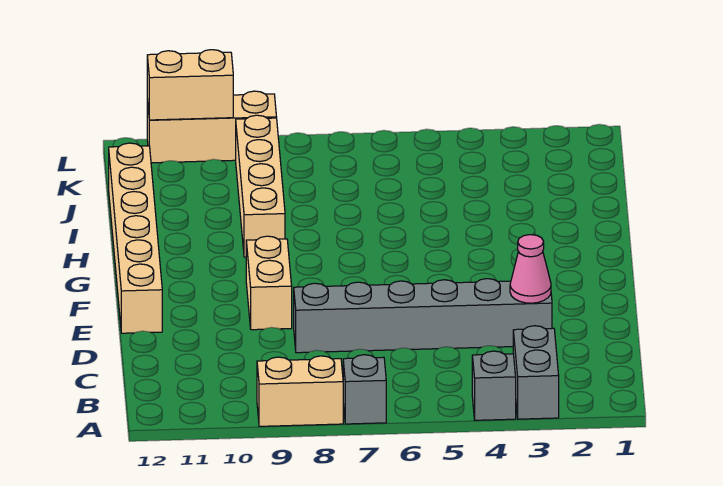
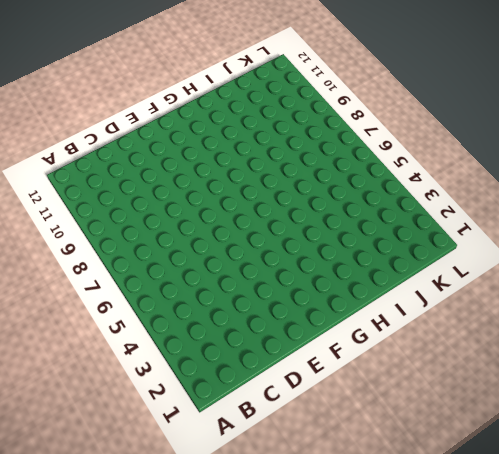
none -> grey brick A3:B3 level 1
none -> grey brick A4 level 1

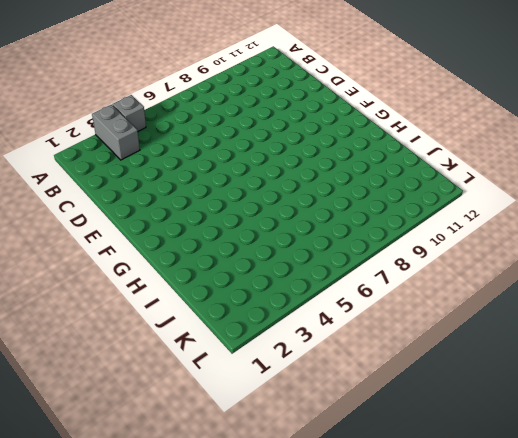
none -> grey brick A7 level 1
none -> tan brick A8:A9 level 1

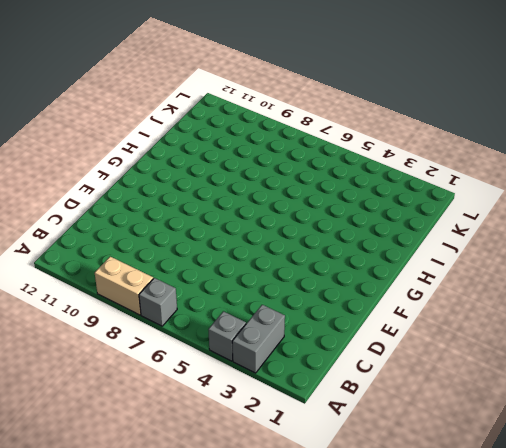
none -> grey brick D3:D8 level 1
none -> tan brick E9:F9 level 1

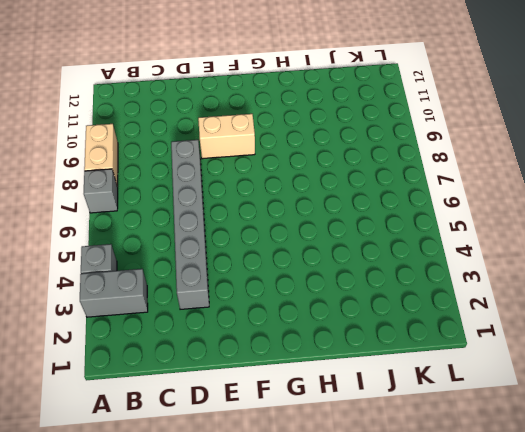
none -> tan brick E12:J12 level 1
none -> tan brick H9:K9 level 1

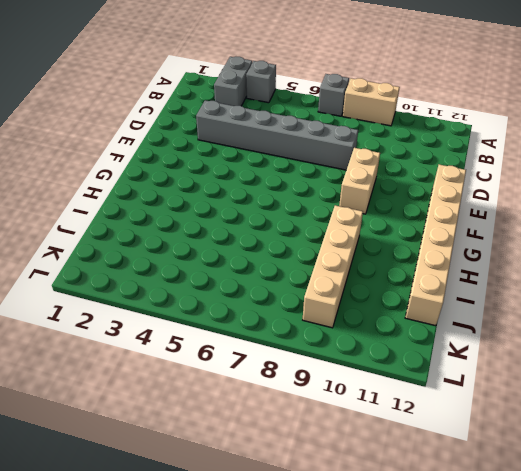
none -> tan brick L9:L11 level 1
none -> pink cone D3 level 2

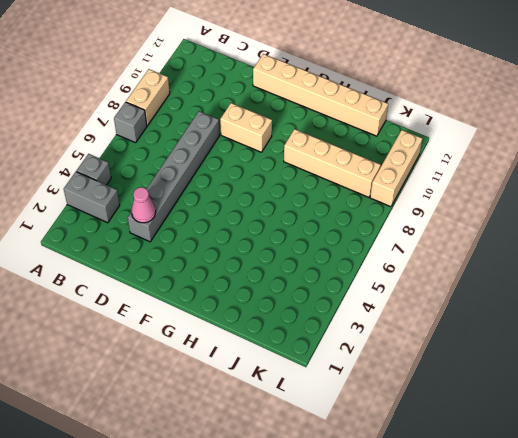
none -> tan brick L10:L11 level 2

